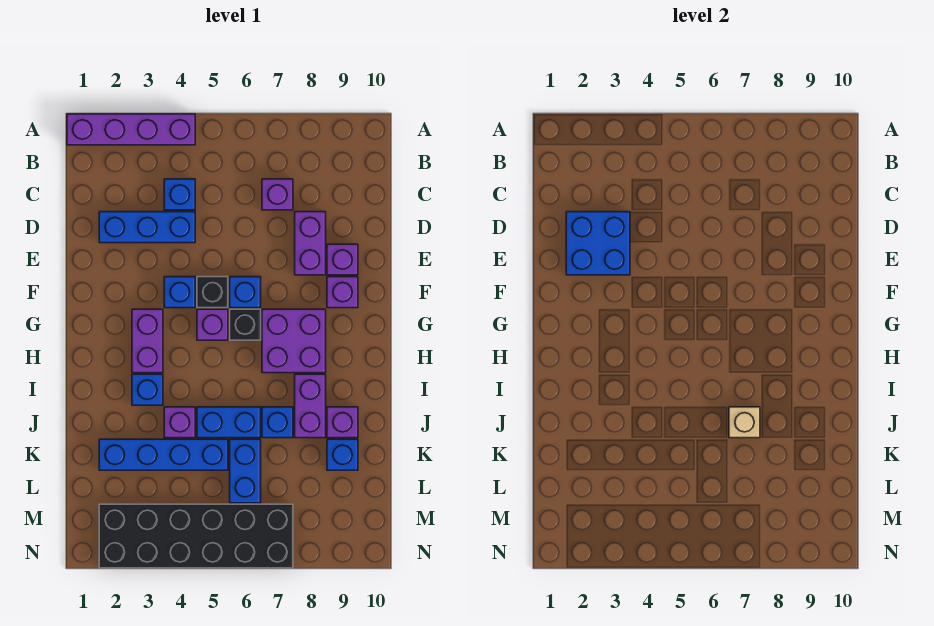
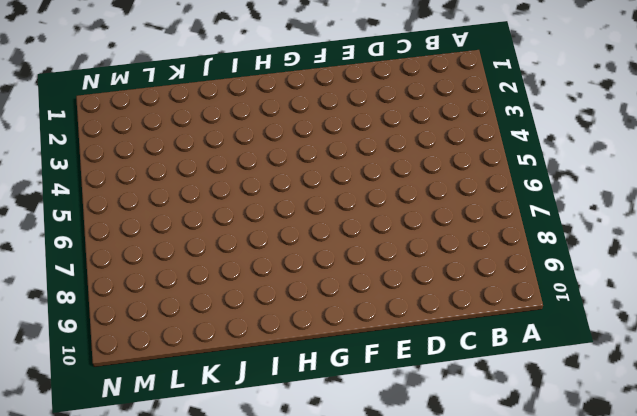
none -> purple brick A1:A4 level 1
none -> blue brick C4 level 1
none -> purple brick C7 level 1

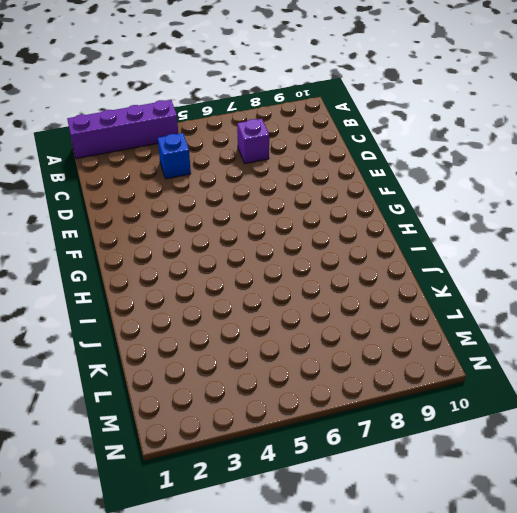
none -> blue brick D2:D4 level 1
none -> purple brick D8:E8 level 1
none -> purple brick E9 level 1

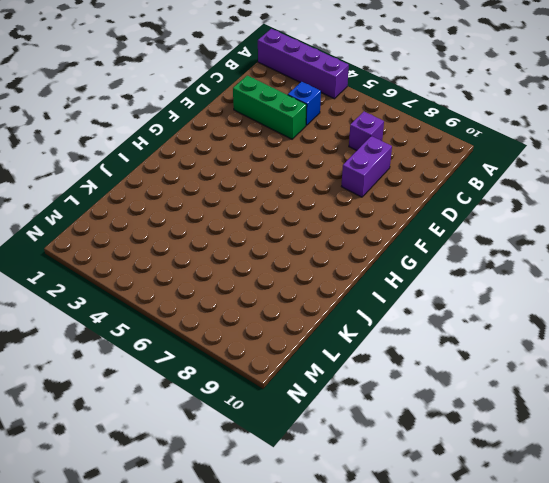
green brick D2:D4 level 1 -> blue brick D2:D4 level 1
none -> purple brick E9 level 1
none -> blue brick F4 level 1
none -> black brick F5 level 1

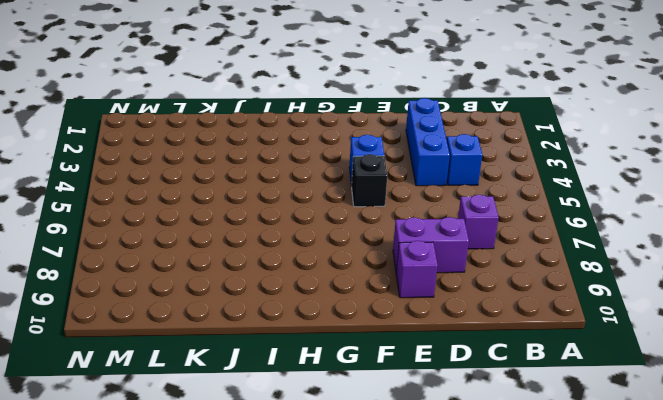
none -> purple brick A1:A4 level 1
none -> blue brick F6 level 1
none -> purple brick F9 level 1

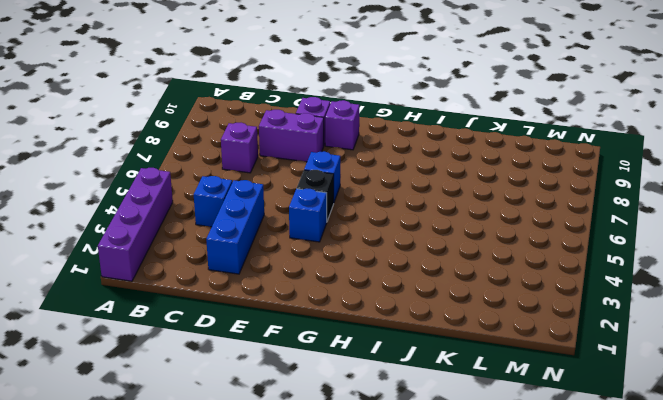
none -> purple brick G3:H3 level 1
none -> purple brick G5 level 1
none -> black brick G6 level 1

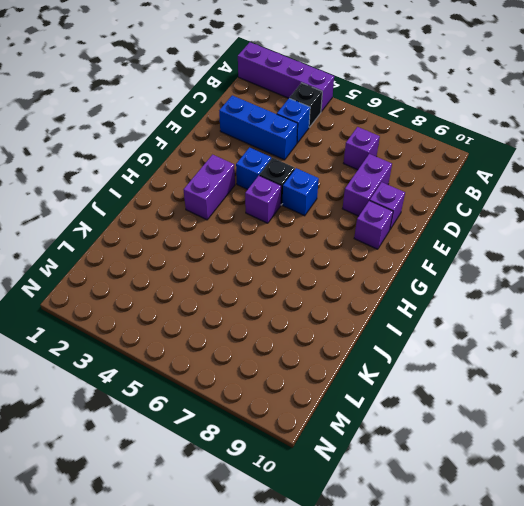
black brick B4 level 1 -> black brick G6 level 1
none -> purple brick G7:H8 level 1
none -> blue brick I3 level 1
none -> purple brick I8:J8 level 1

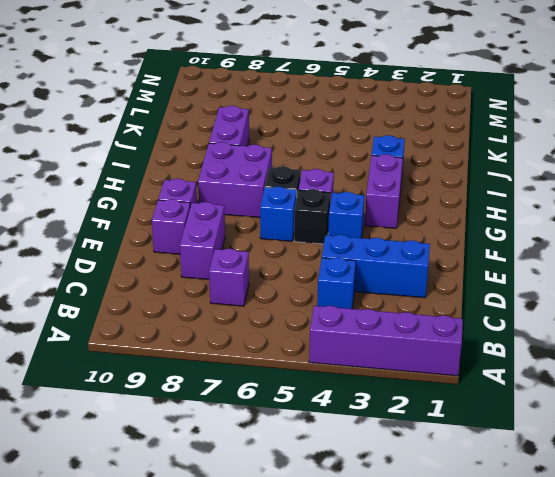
none -> purple brick J4 level 1
none -> blue brick J5:J6 level 1
none -> blue brick J7 level 1

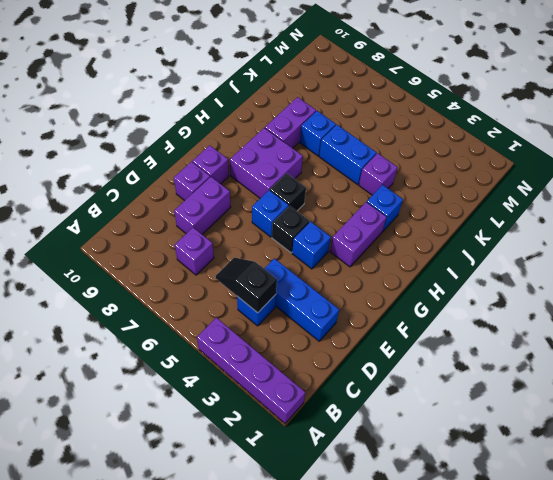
black slope C4:C5 level 2 top 4 -> none
none -> purple brick G5 level 1
none -> purple brick J9 level 1
none -> blue brick K2:K5 level 1

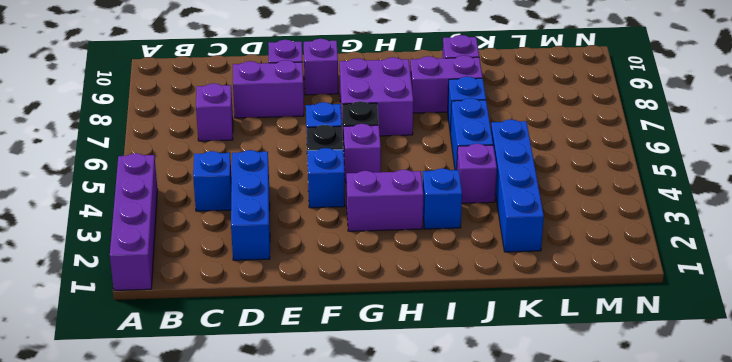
none -> blue brick K6:L6 level 1
none -> blue brick K9 level 1
none -> black brick M2:N7 level 1

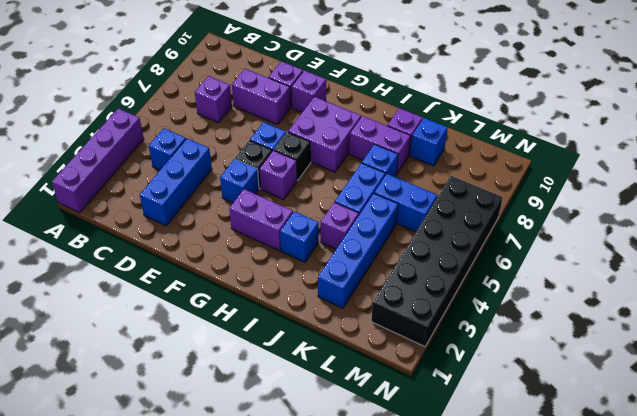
none -> blue brick D2:E3 level 2
none -> tan brick J7 level 2

